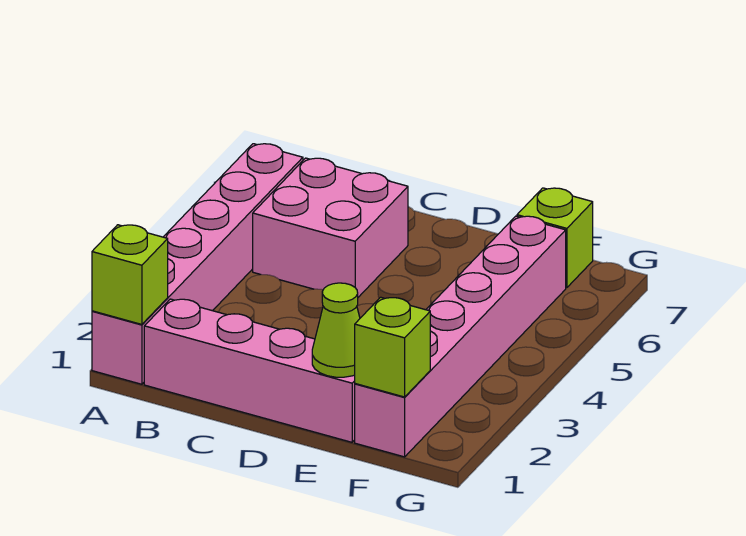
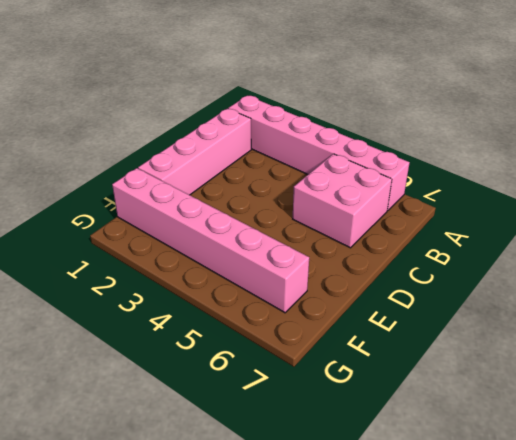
none -> lime brick F7 level 1
none -> lime brick A1 level 2

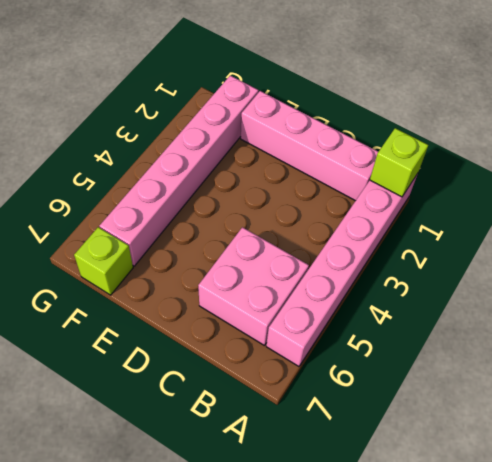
none -> lime cone E1 level 2
none -> lime brick F1 level 2

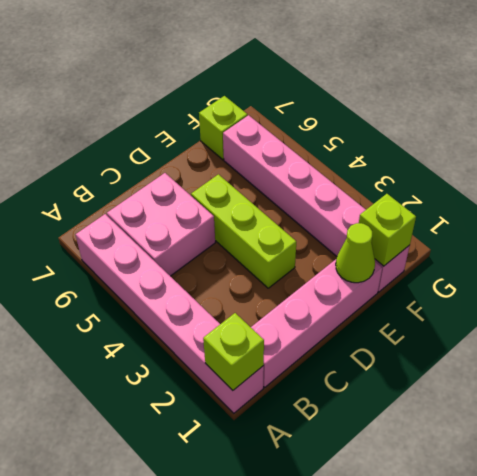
lime brick D3:D5 level 1 -> none

